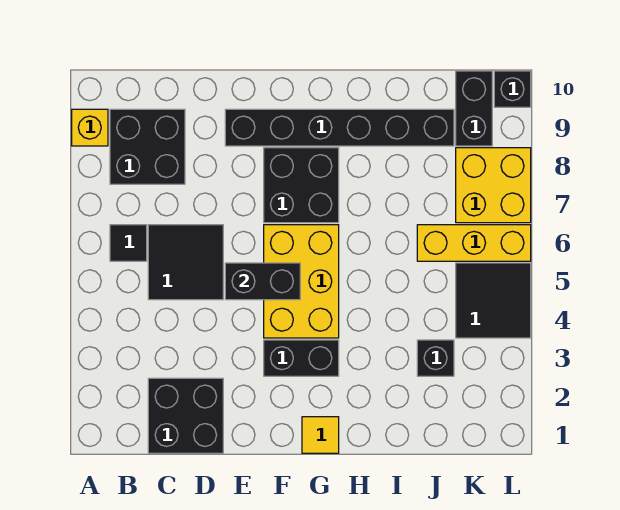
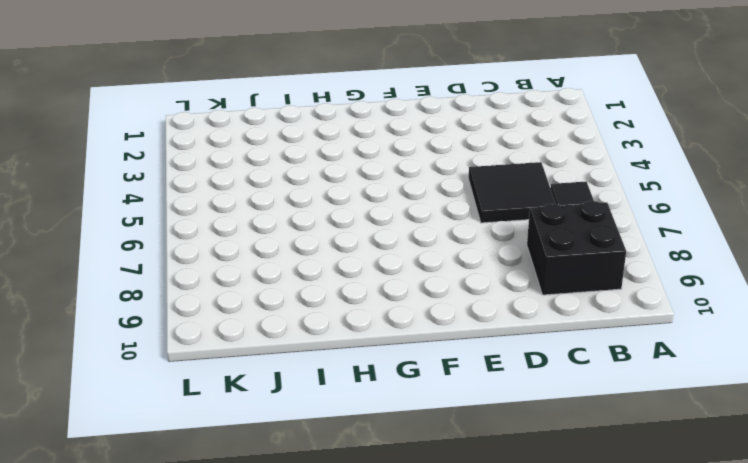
none -> yellow brick A9 level 1
none -> black brick C1:D2 level 1
none -> black brick E9:J9 level 1

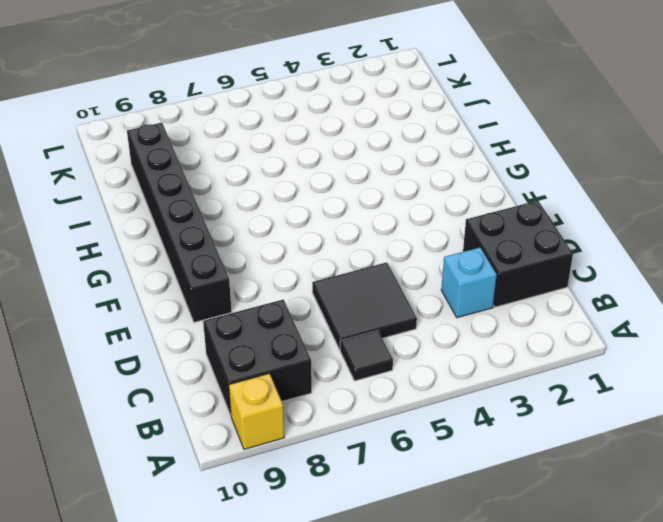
cyan brick C3 level 1 -> none
none -> black brick F3:G3 level 1
none -> yellow brick F4:G6 level 1
none -> black brick F7:G8 level 1

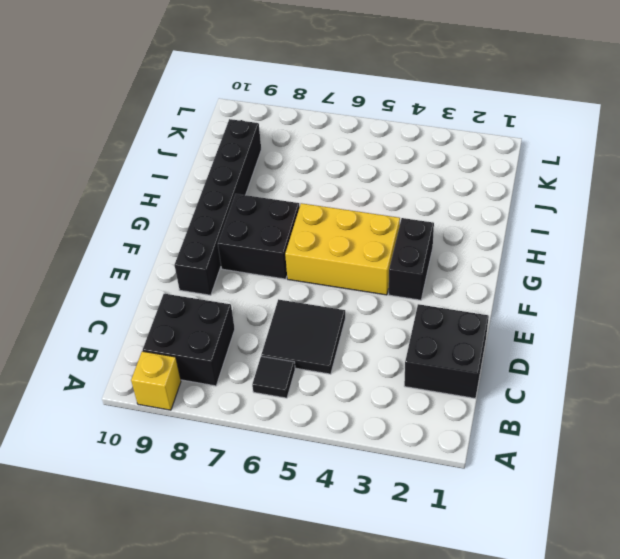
none -> yellow tile G1 level 1
none -> black brick J3 level 1
none -> yellow brick J6:L6 level 1

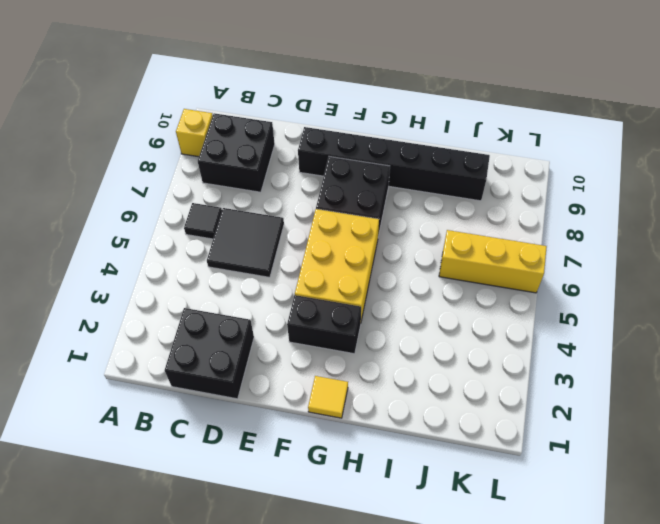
none -> black brick J3 level 1
none -> black tile K4:L5 level 1
none -> yellow brick K7:L8 level 1

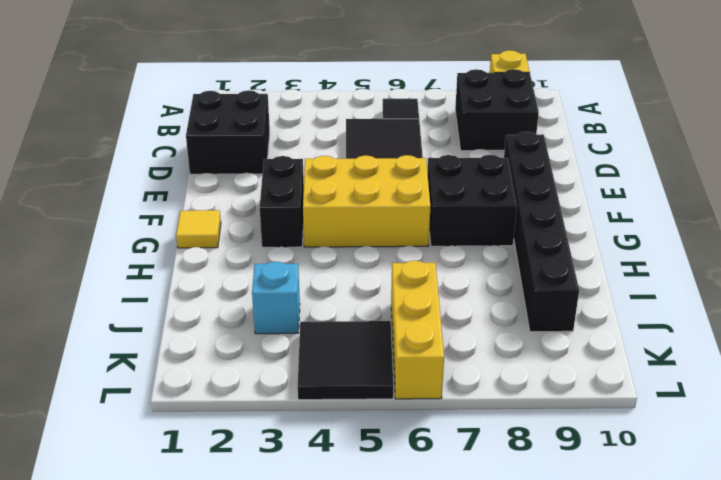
cyan brick J3 level 1 -> black brick J3 level 1
none -> yellow brick K7:L8 level 1
none -> black brick K9:K10 level 1
none -> black brick L10 level 1

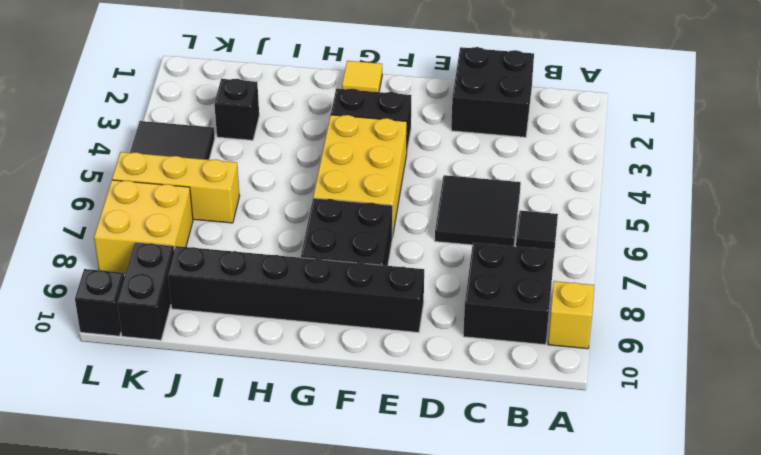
none -> black brick E5:F5 level 2

